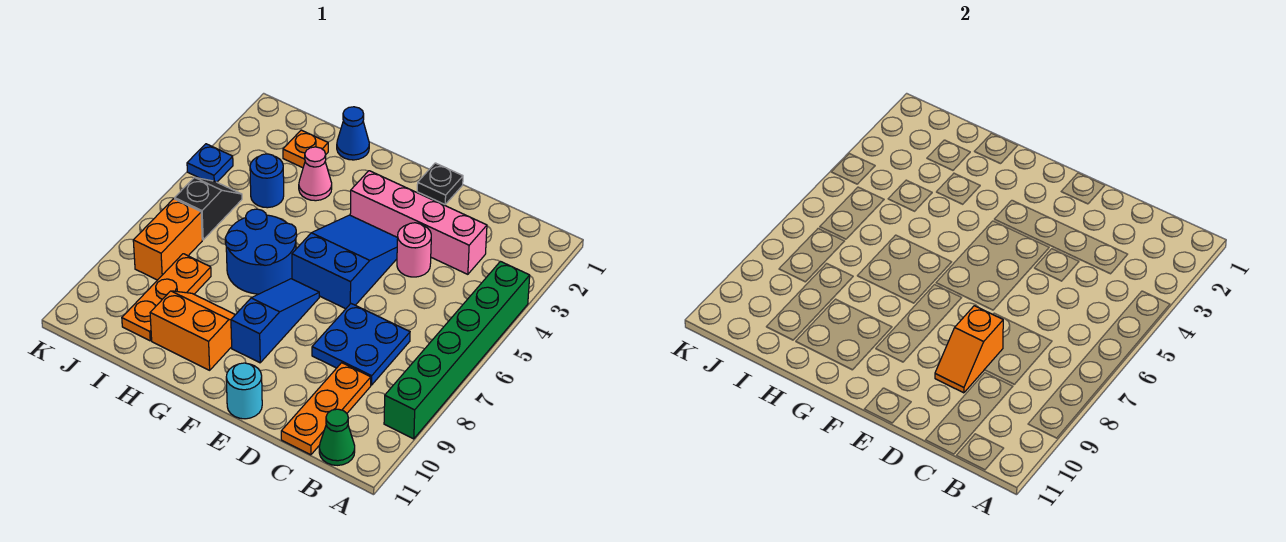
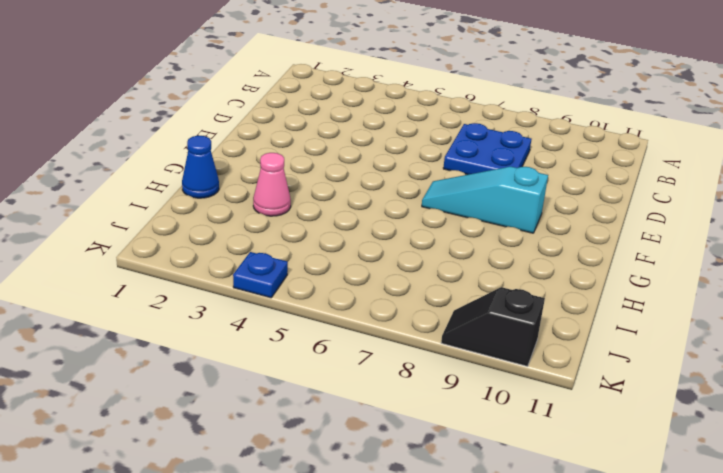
cyan slope F7:F9 level 1 top 9 -> blue slope F7:F9 level 1 top 9
black slope K9:K10 level 1 top 10 -> black slope J5:J6 level 1 top 6
none -> green brick A4:A9 level 1
none -> green cone B11 level 1
none -> pink brick C3:F3 level 1

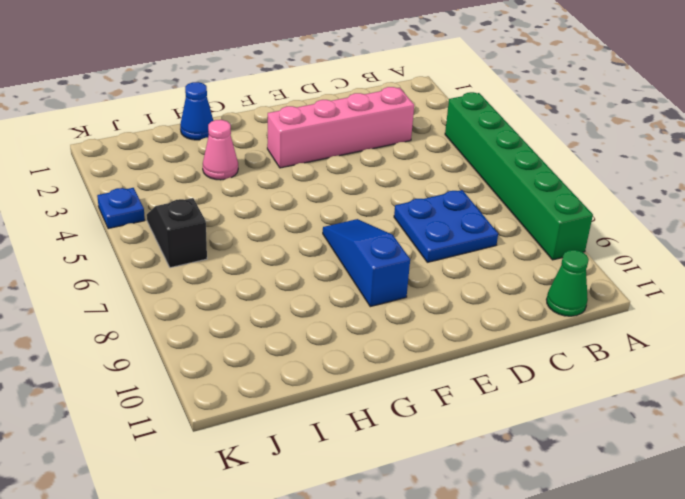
none -> orange plate C9:C11 level 1
none -> pink round brick D4 level 1
none -> black plate E1 level 1

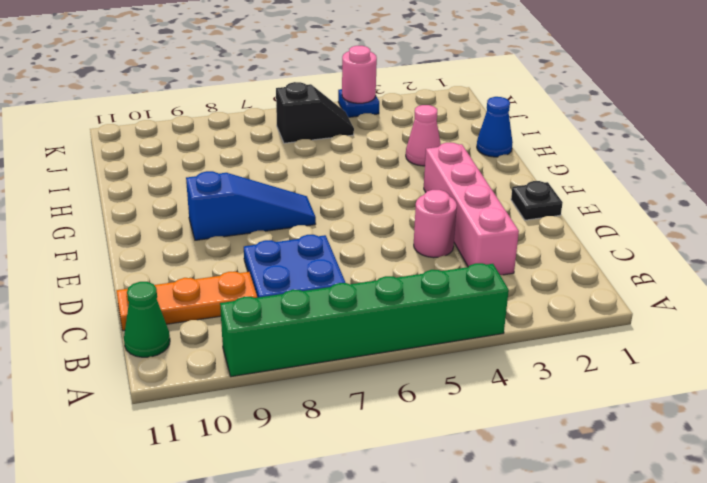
pink round brick K4 level 2 -> none
none -> blue slope E4:F6 level 1 top 6
none -> cyan round brick E11 level 1
none -> blue round brick G6:H7 level 1

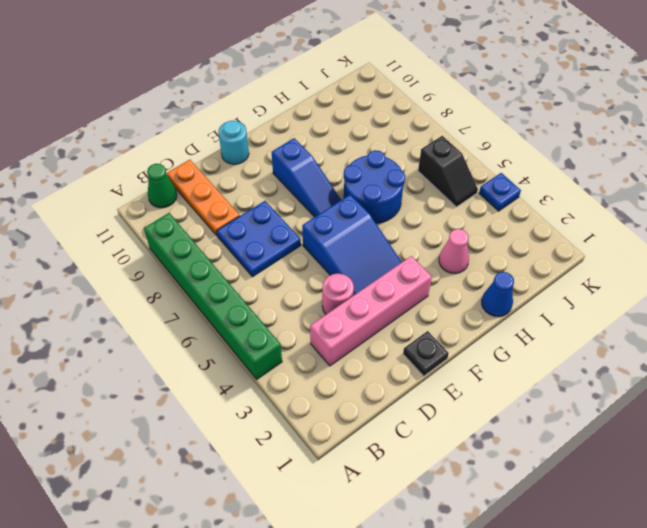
none -> orange slope G9:H10 level 1 top 10
none -> orange plate I2 level 1
none -> blue round brick I4 level 1

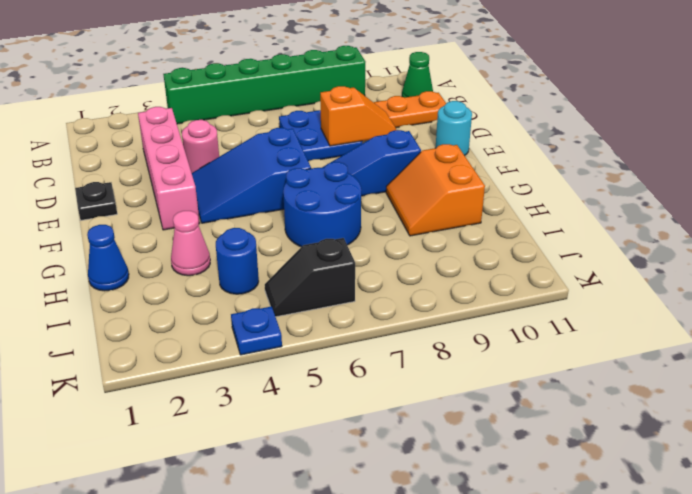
none -> orange plate I2 level 1
none -> orange plate I8:I10 level 1
none -> orange brick J7:J8 level 1

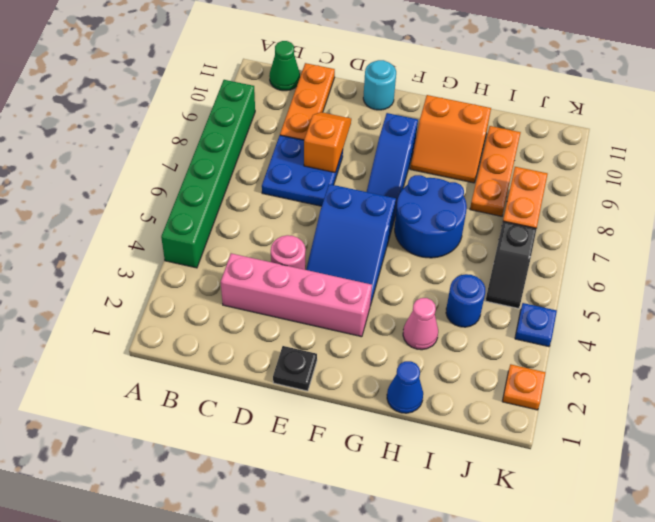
orange plate K2 level 1 -> orange plate I2 level 1

